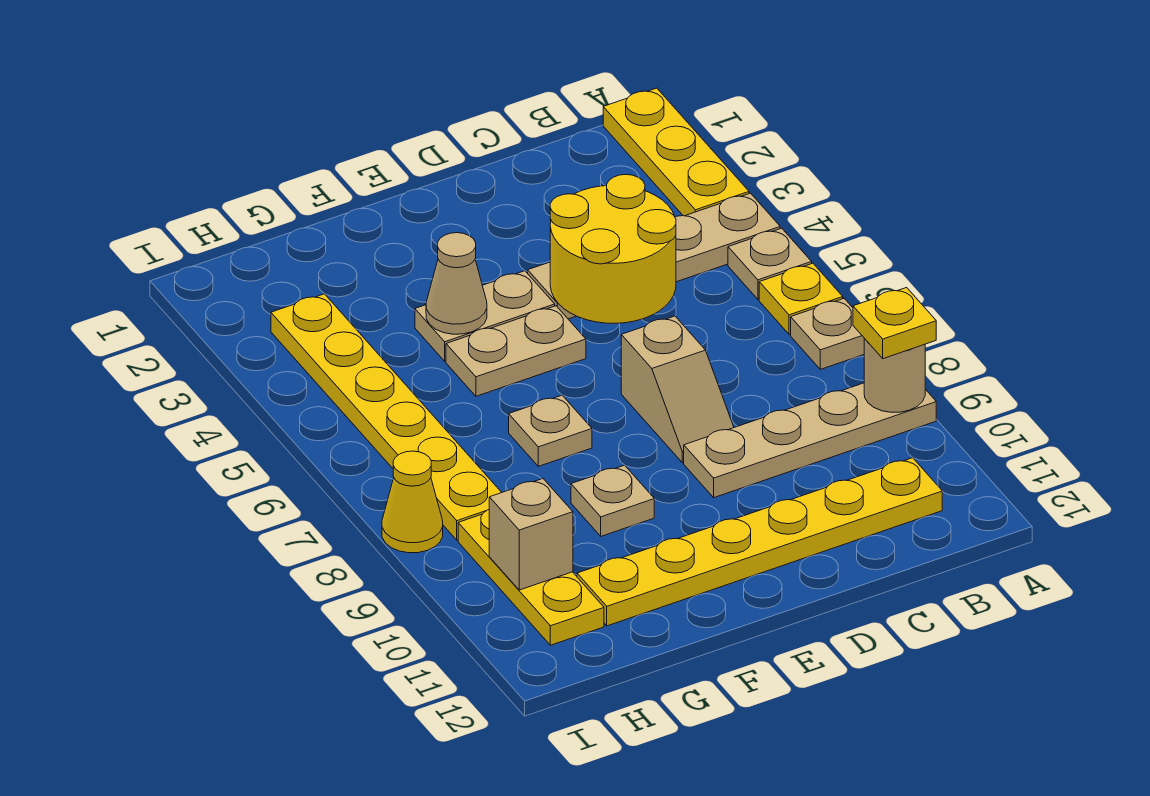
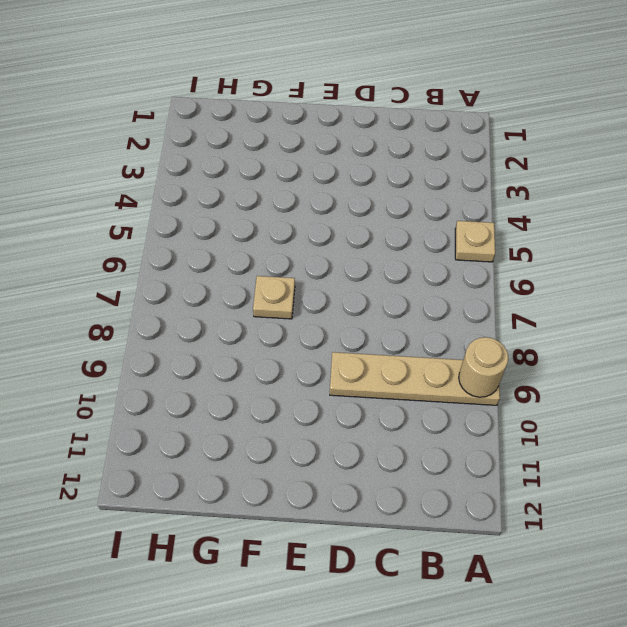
none -> yellow plate A1:A3 level 1
none -> tan plate A4:D4 level 1
none -> yellow plate A6 level 1

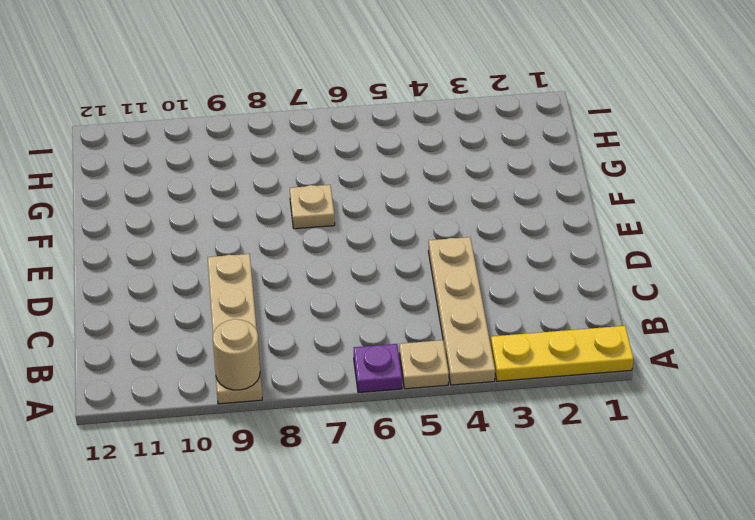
purple plate A6 level 1 -> yellow plate A6 level 1
none -> tan plate A7 level 1
none -> yellow plate B11:G11 level 1
none -> tan slope D7:D8 level 1 top 7

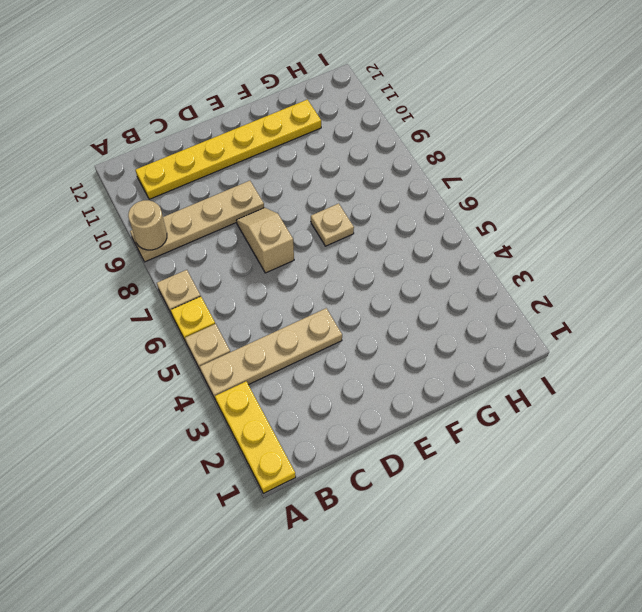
none -> tan plate E4:F4 level 1
none -> tan plate E5:F5 level 1
none -> tan plate F9 level 1

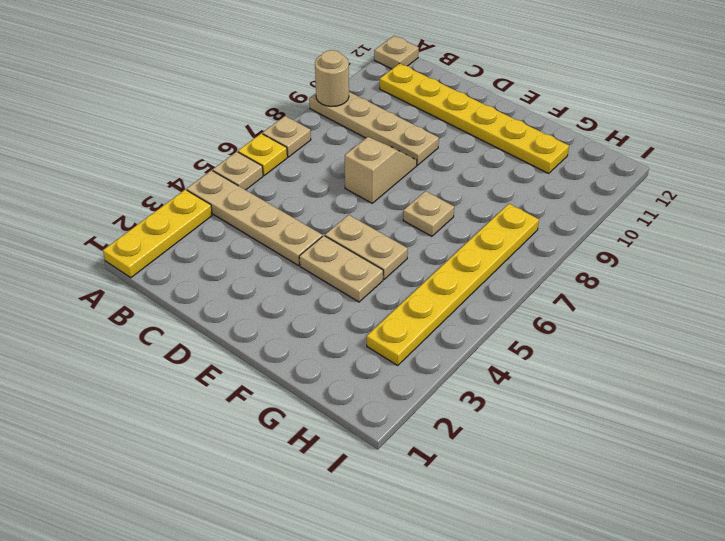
tan plate A12 level 1 -> tan plate F9 level 1
none -> yellow plate H9:H11 level 1
none -> yellow cone I8 level 1
none -> yellow round brick C4:D5 level 2

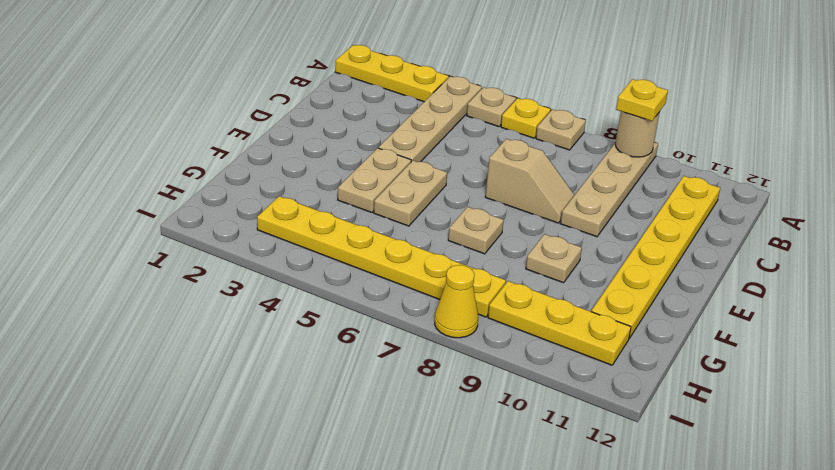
none -> yellow round brick C4:D5 level 2
none -> tan cone F4 level 2
none -> tan brick H10 level 2

